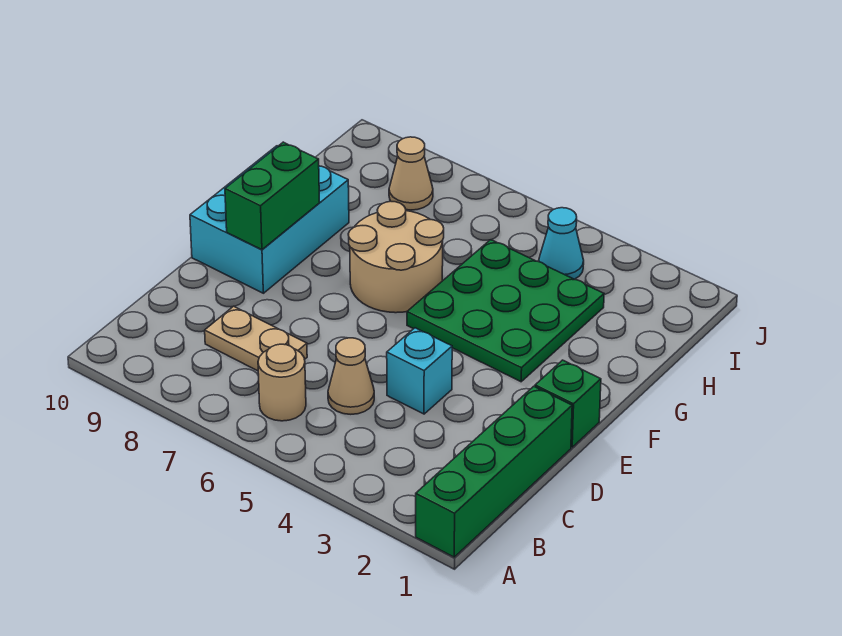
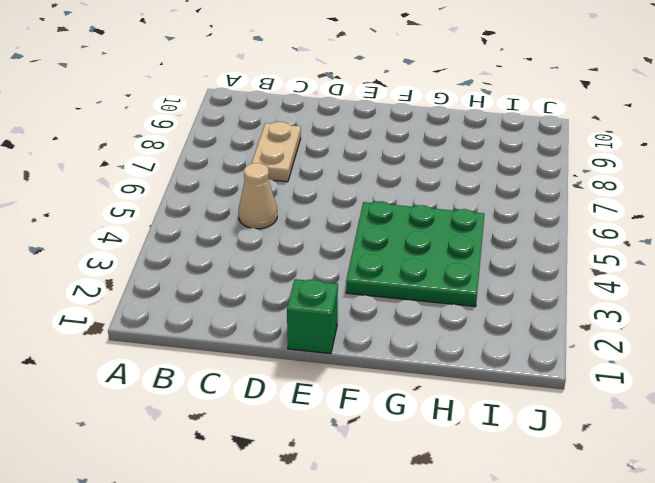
none -> green brick A1:D1 level 1
none -> tan round brick B6 level 1
none -> cyan brick D4 level 1

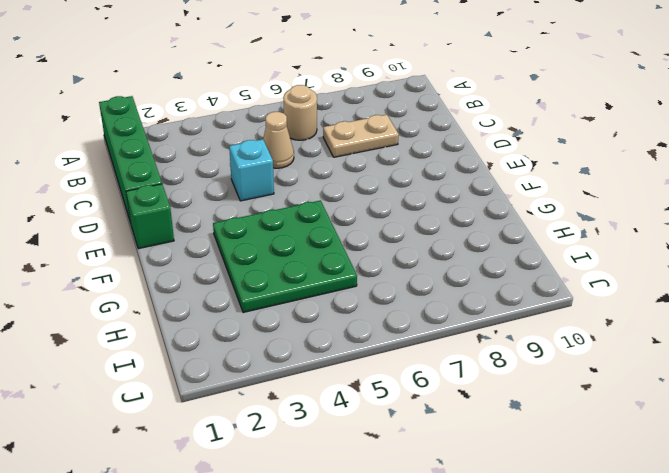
none -> cyan brick E9:G10 level 1
none -> tan round brick F6:G7 level 1
none -> cyan cone I4 level 1

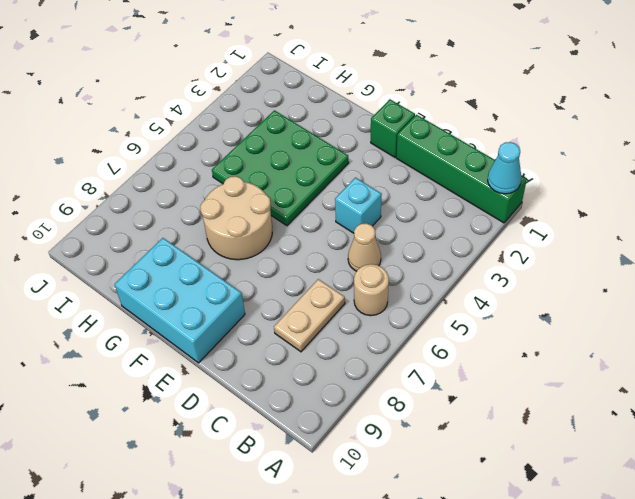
cyan cone A1 level 2 -> cyan cone I4 level 1
none -> tan cone I8 level 1
none -> green brick E9:F9 level 2

